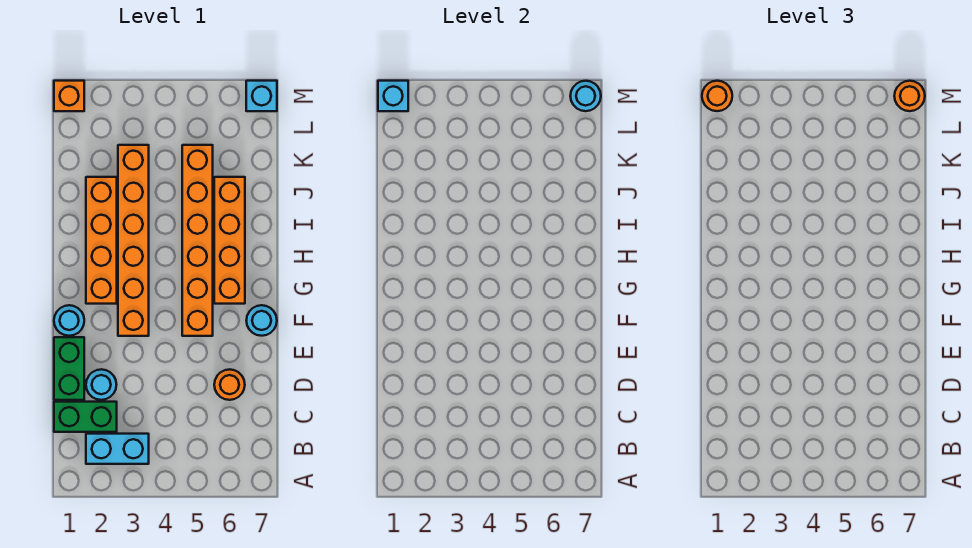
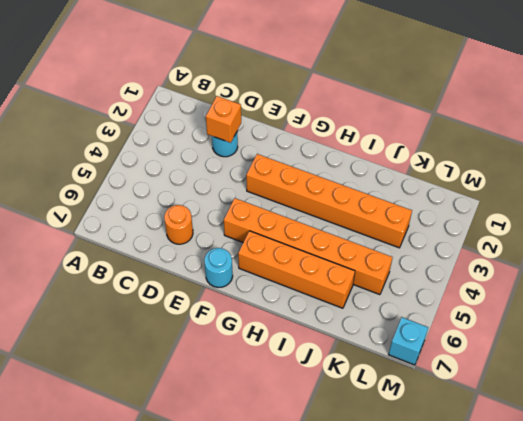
orange brick D2 level 2 -> orange brick M1 level 1
none -> cyan brick B2:B3 level 1
none -> green brick C1:C2 level 1
none -> green brick D1:E1 level 1

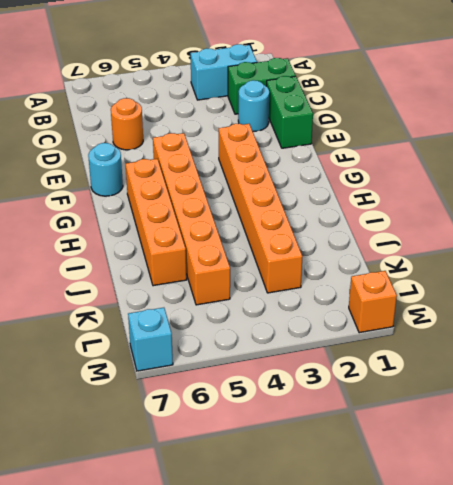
none -> cyan round brick F1 level 1
none -> orange brick G2:J2 level 1
none -> cyan brick M1 level 2

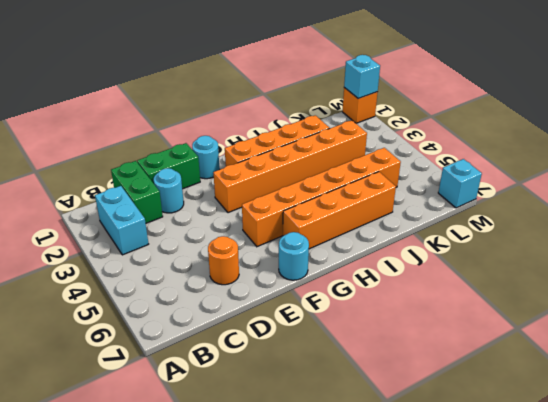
none -> cyan round brick M7 level 2
none -> orange round brick M1 level 3
none -> orange round brick M7 level 3

